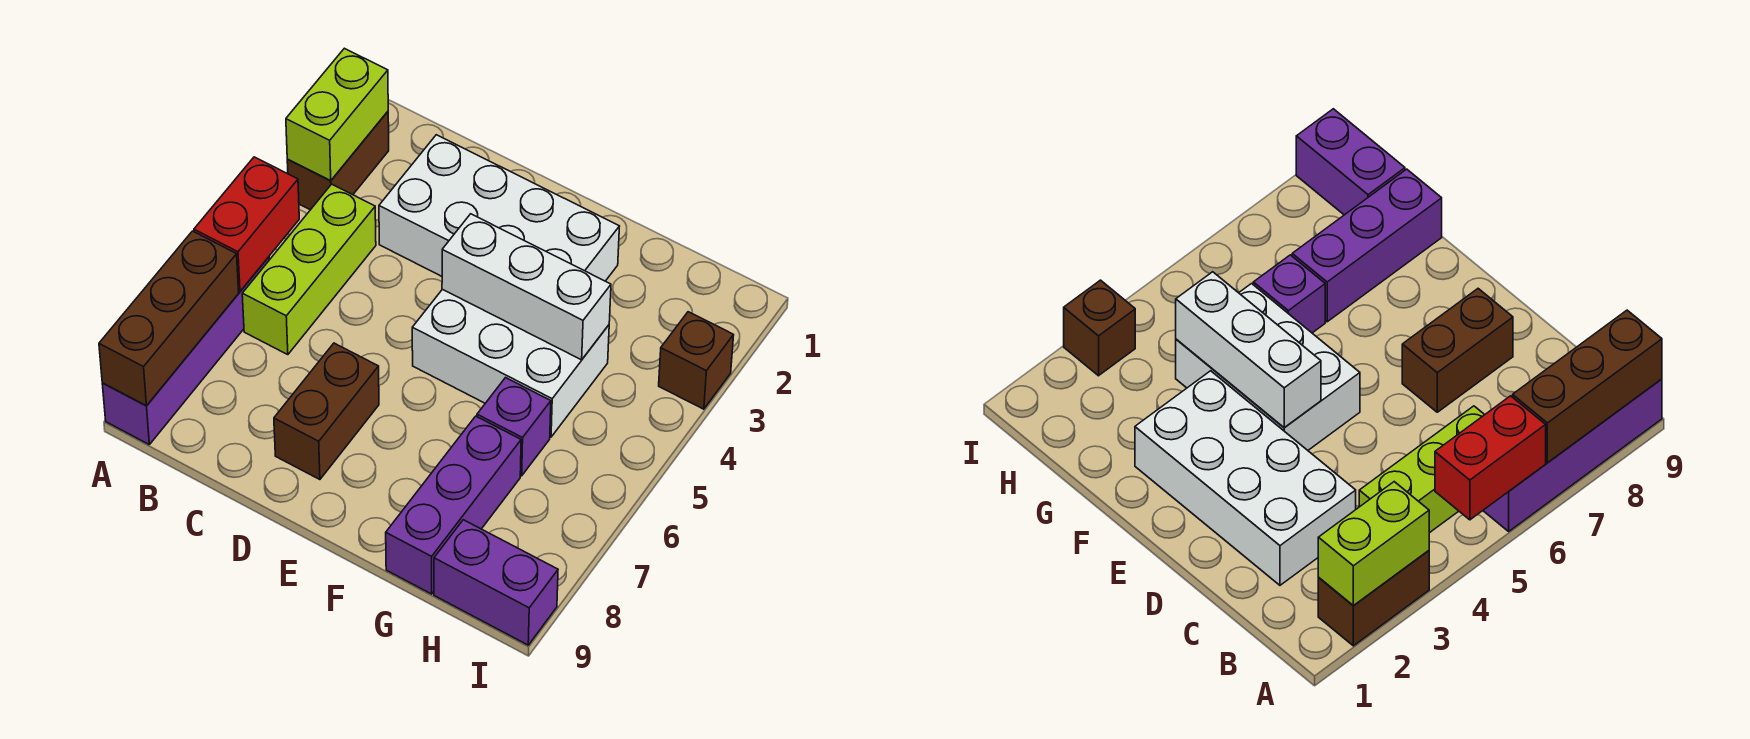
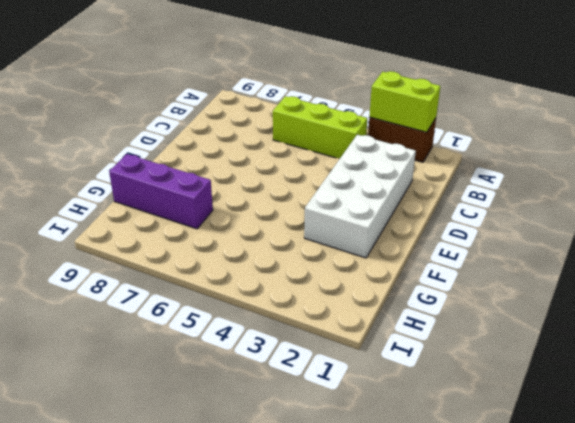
none -> purple brick A6:A9 level 1
none -> brown brick D7:D8 level 1
none -> white brick E4:G5 level 1

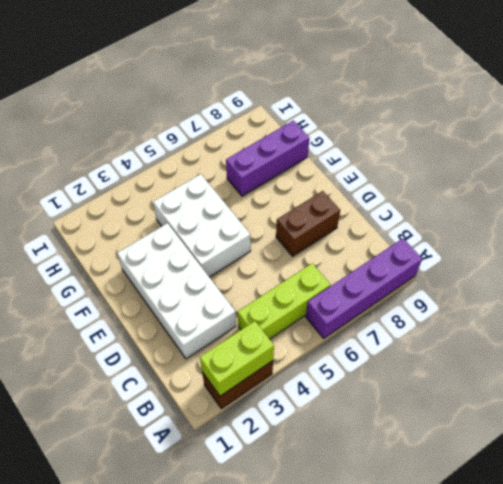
none -> purple brick G6 level 1
none -> purple brick H9:I9 level 1
none -> brown brick I3 level 1

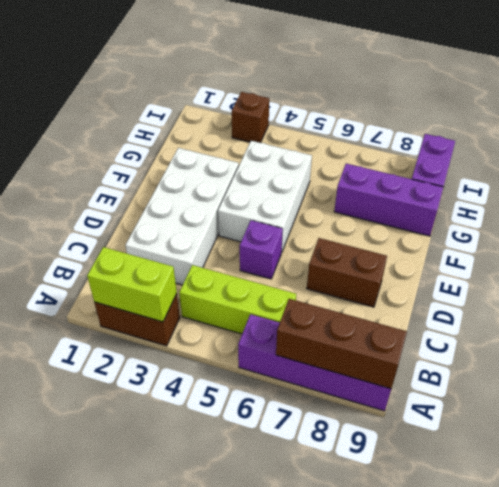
purple brick D5 level 1 -> purple brick G6 level 1
none -> red brick A5:A6 level 2
none -> white brick E4:G4 level 2

